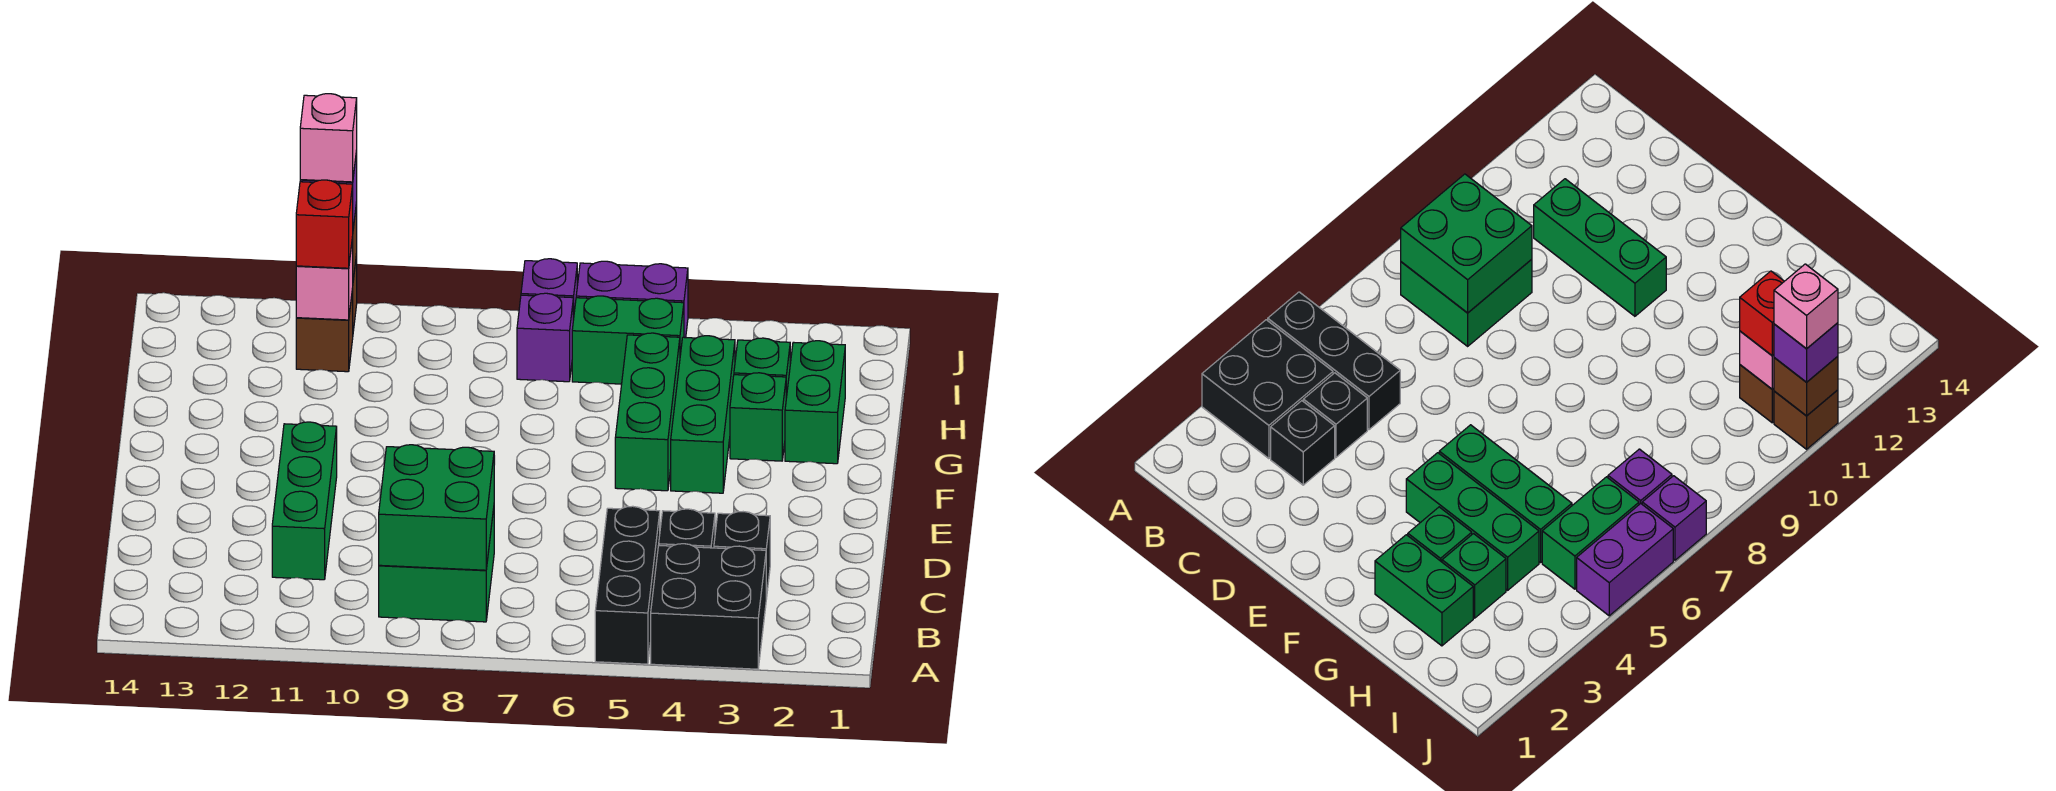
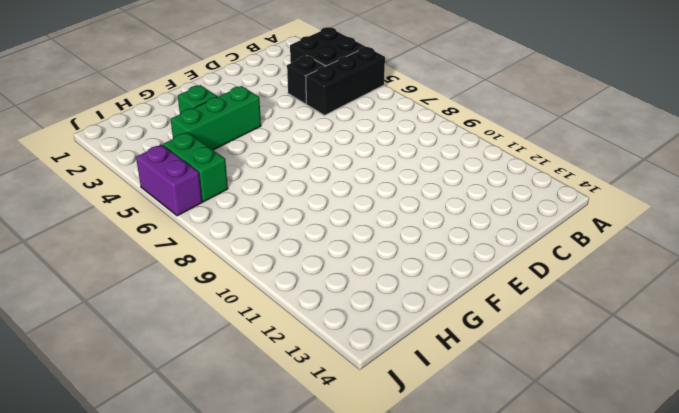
none -> green brick B8:C9 level 1
none -> black brick C3 level 1
none -> green brick C11:E11 level 1

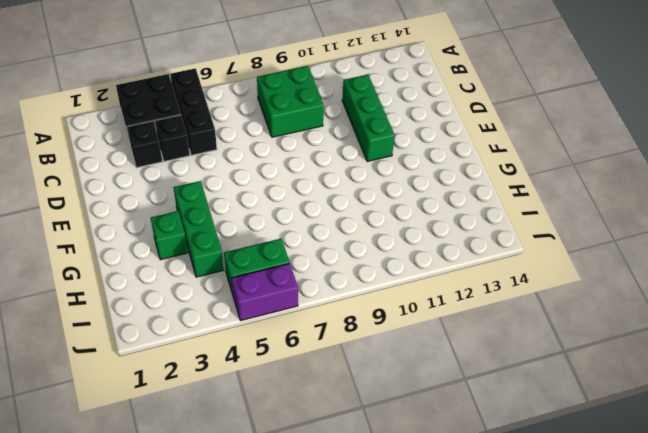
none -> green brick F5:H5 level 1
none -> green brick G2:H2 level 1
none -> green brick H3 level 1

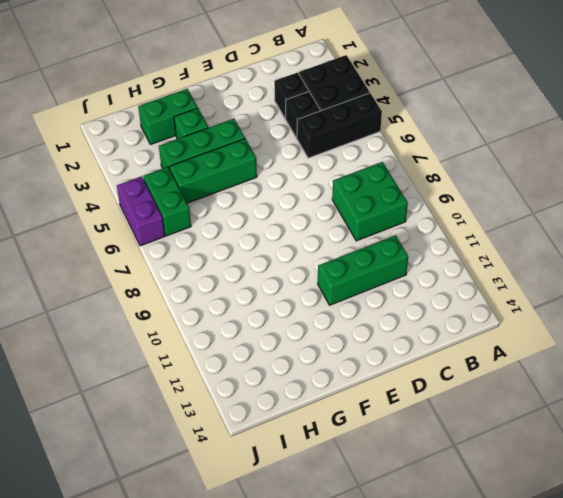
none -> green brick H3 level 1
none -> purple brick I7 level 1
none -> brown brick I11 level 1

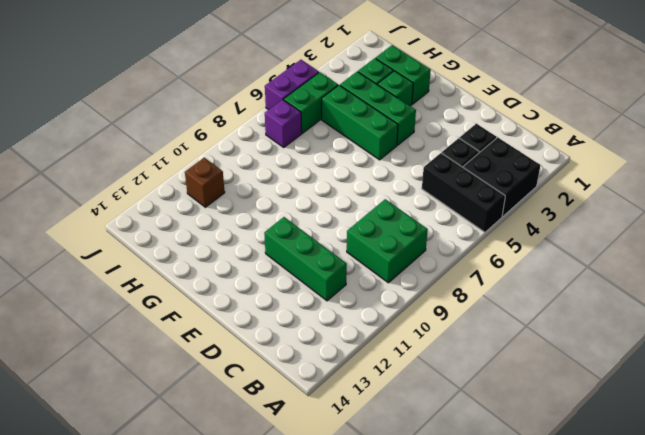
none -> purple brick J7 level 1
none -> brown brick J11 level 1
none -> green brick B8:C9 level 2

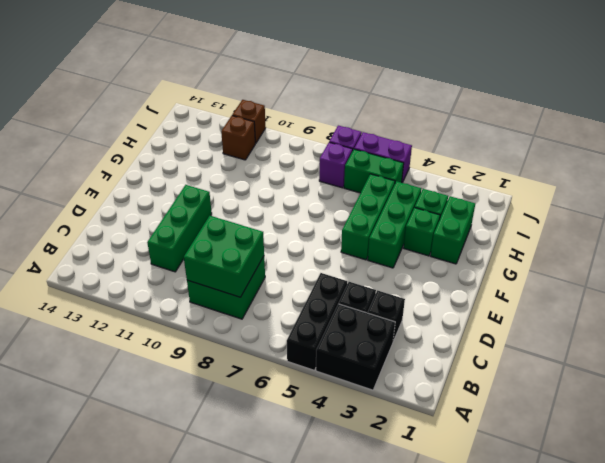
none -> pink brick I11 level 2
none -> brown brick J11 level 2
none -> red brick I11 level 3

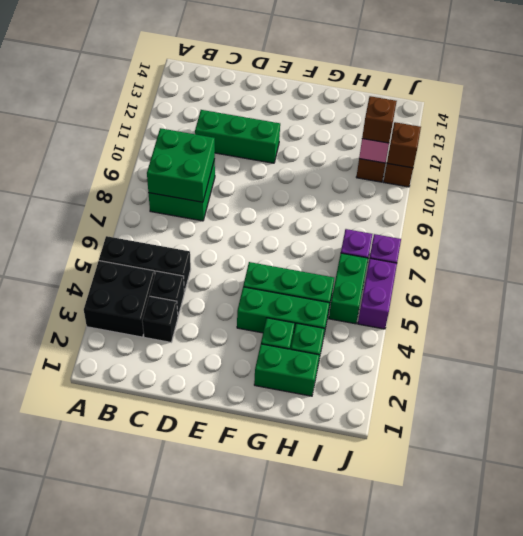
brown brick I11 level 3 -> red brick I11 level 3
none -> purple brick J11 level 3
none -> pink brick J11 level 4

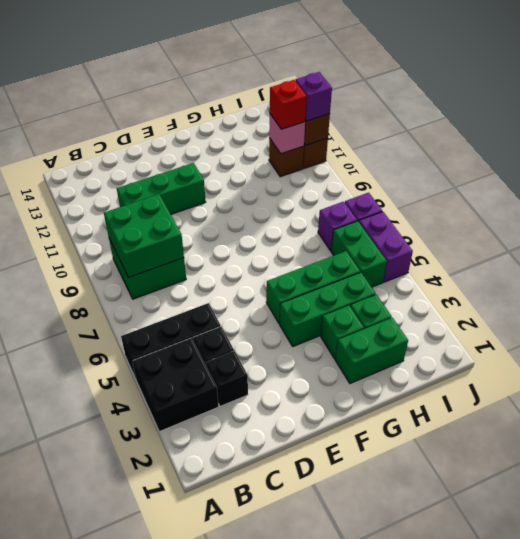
none -> pink brick J11 level 4

